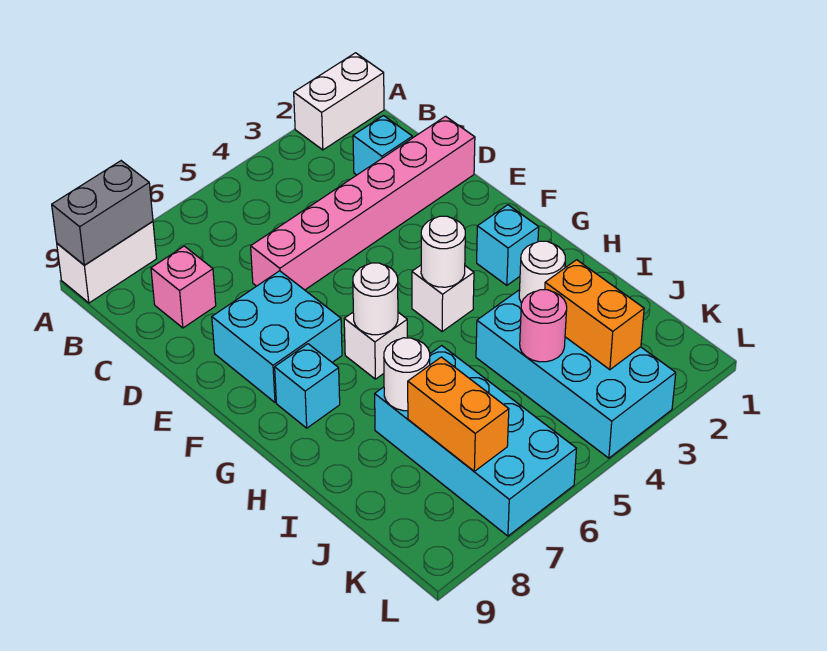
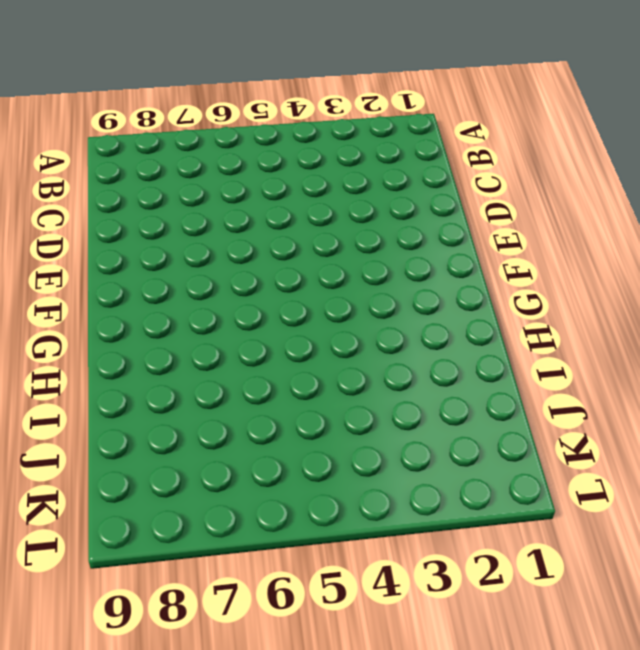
none -> white brick A1:A2 level 1
none -> white brick A8:A9 level 1
none -> cyan brick C2 level 1

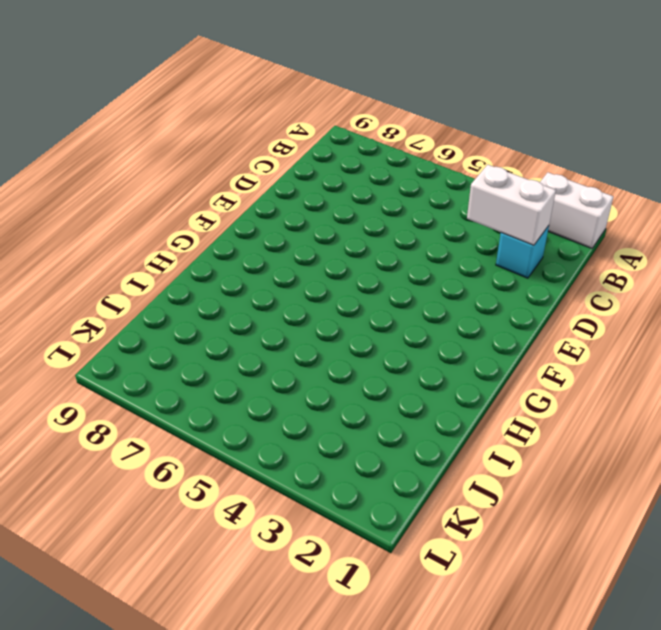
white brick C2:C3 level 2 -> white brick A8:A9 level 1
none -> pink brick C8 level 1
none -> pink brick D1:D6 level 1
none -> cyan brick E7:F8 level 1

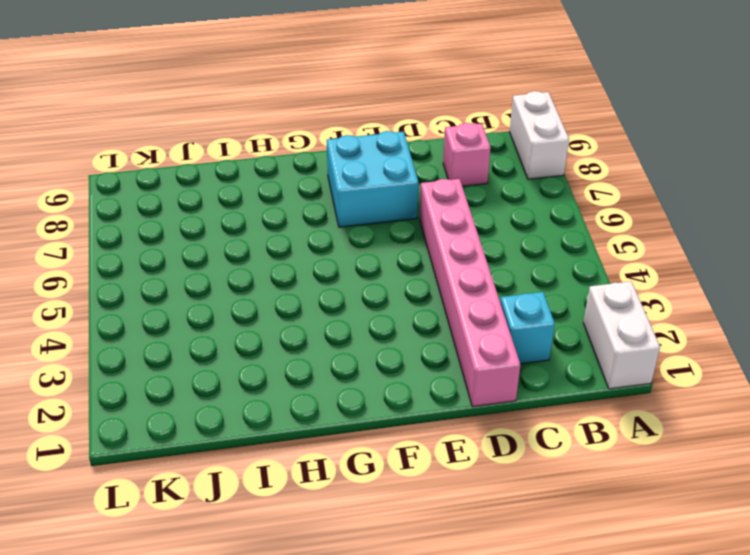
none -> cyan brick G2 level 1
none -> white brick G4 level 1
none -> white brick G6 level 1

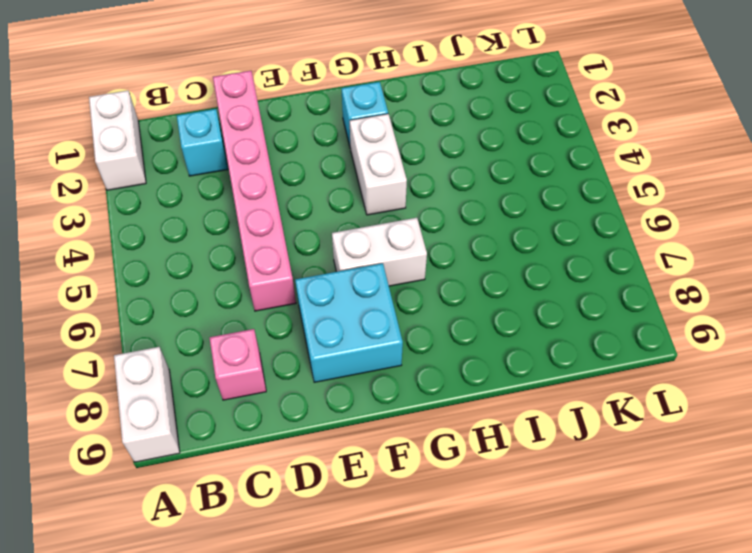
white brick F6:G6 level 1 -> white brick G6 level 1
white brick G3:G4 level 1 -> white brick G4 level 1
none -> cyan brick G8 level 1
none -> cyan brick I3:L4 level 1
none -> cyan brick I6:L7 level 1

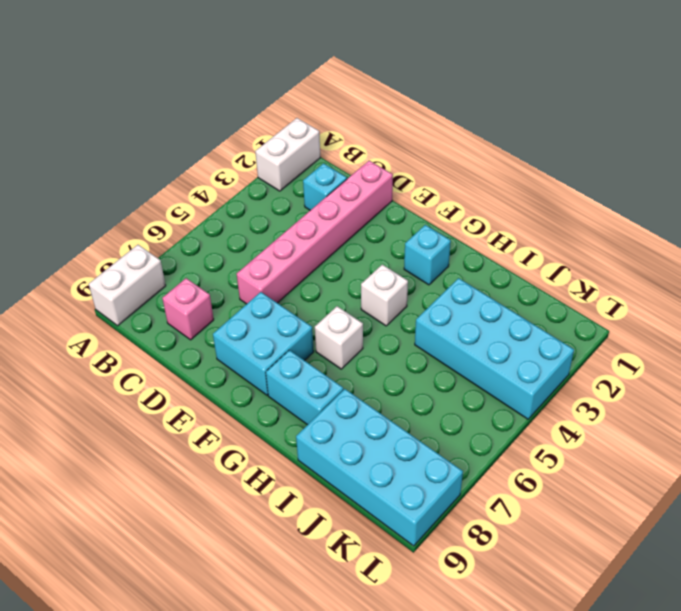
cyan brick G8:H8 level 1 -> cyan brick G8 level 1
cyan brick I8:L9 level 1 -> cyan brick I6:L7 level 1
none -> grey brick A8:A9 level 2
none -> white round brick G4 level 2
none -> white round brick G6 level 2

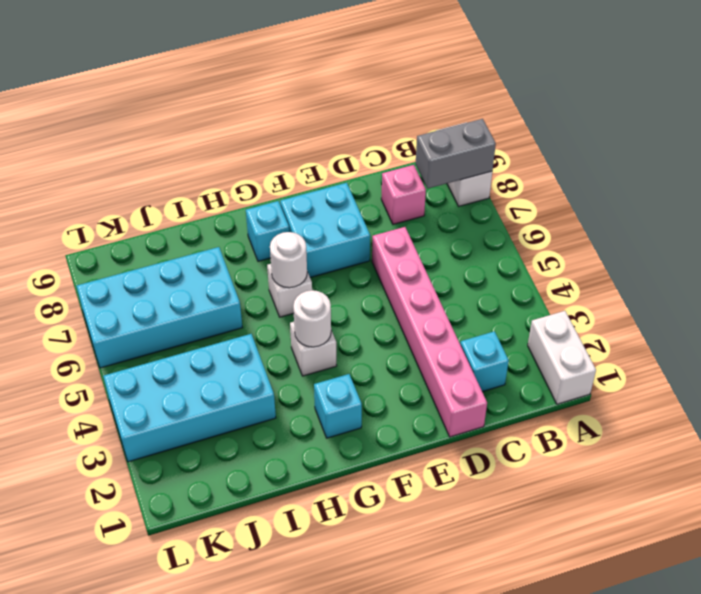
grey brick A8:B8 level 2 -> grey brick A8:A9 level 2
none -> white round brick I3 level 2
none -> white round brick I7 level 2
none -> orange brick J3:K3 level 2

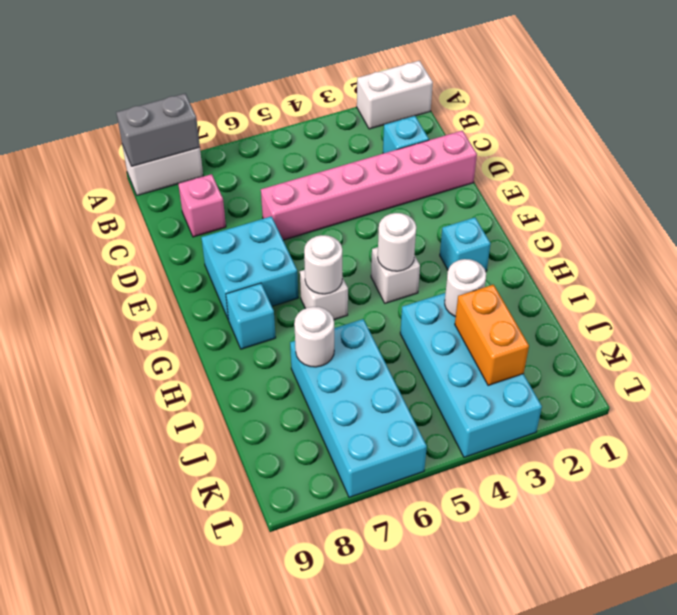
none -> pink round brick J4 level 2
none -> orange brick J7:K7 level 2

